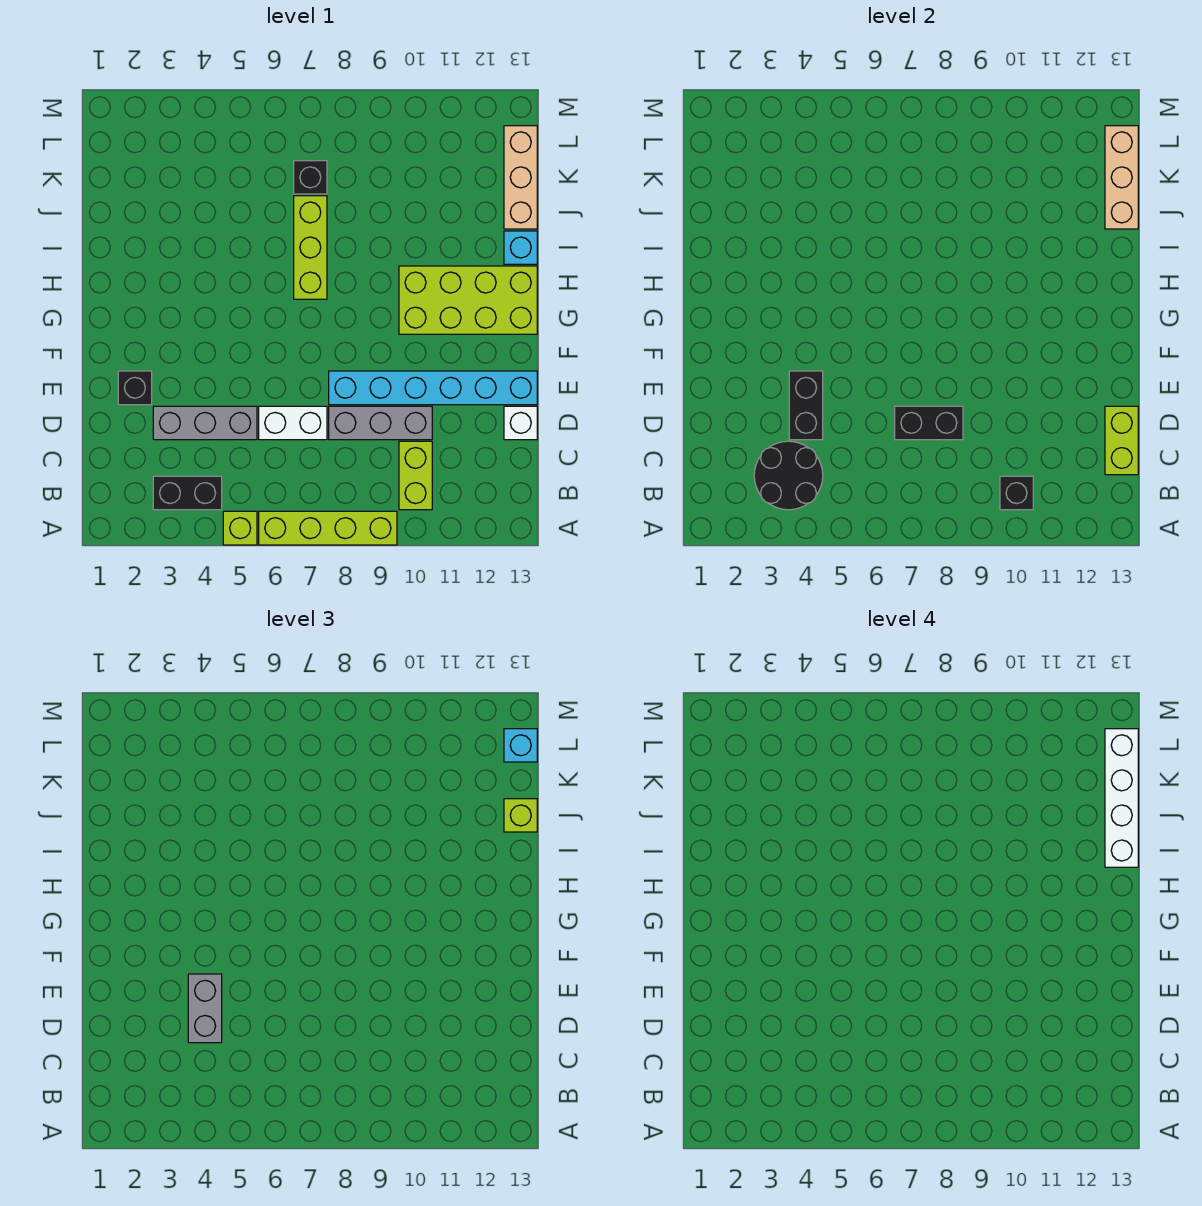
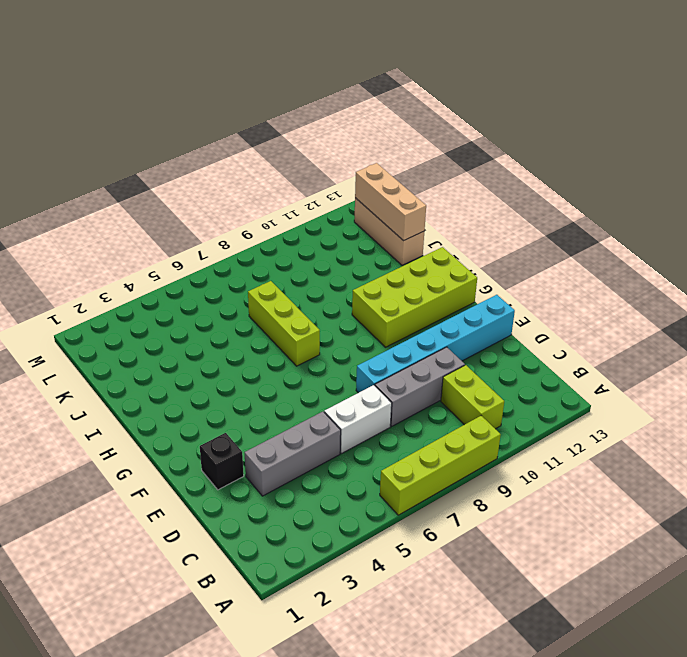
none -> lime brick A5 level 1
none -> black brick B3:B4 level 1
none -> white brick D13 level 1

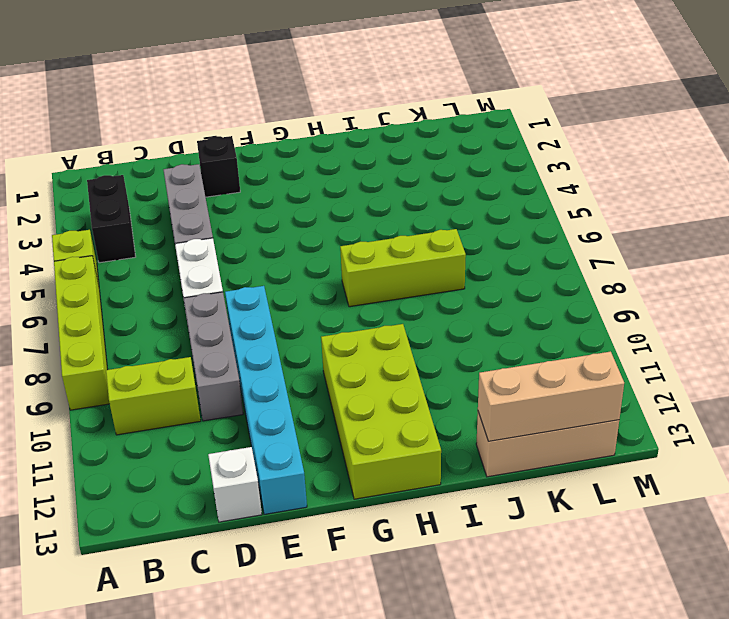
none -> cyan brick I13 level 1
none -> black brick K7 level 1
none -> black round brick B3:C4 level 2

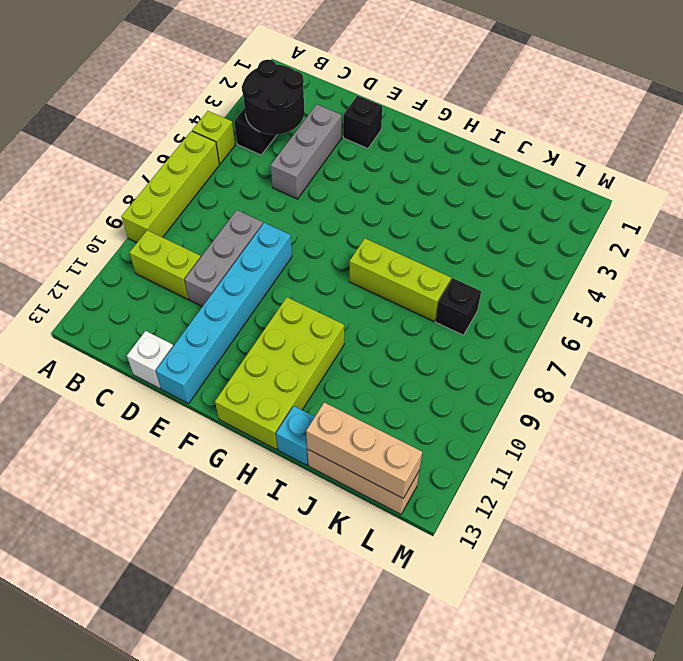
none -> white brick D6:D7 level 1
none -> black brick B10 level 2
none -> lime brick C13:D13 level 2

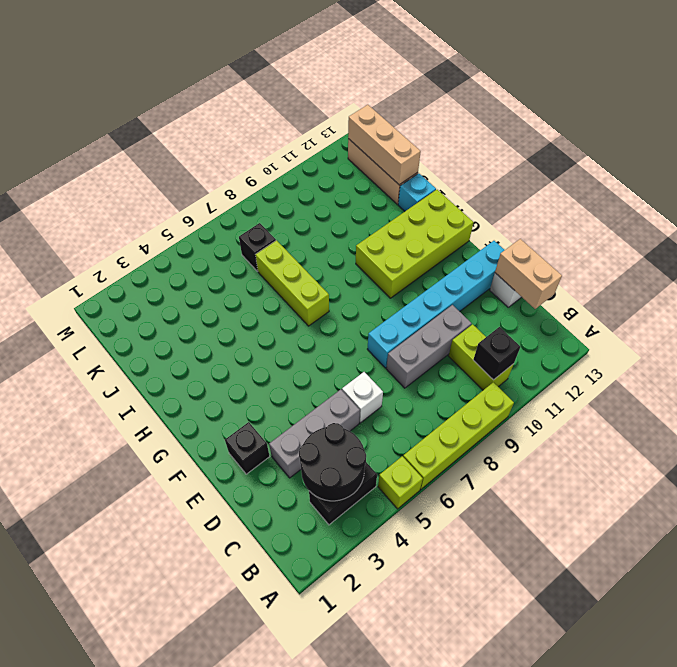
tan brick C13:D13 level 2 -> lime brick C13:D13 level 2
white brick D6 level 1 -> white brick D6:D7 level 1
none -> black brick D4:E4 level 2
none -> black brick D7:D8 level 2
none -> grey brick D4:E4 level 3

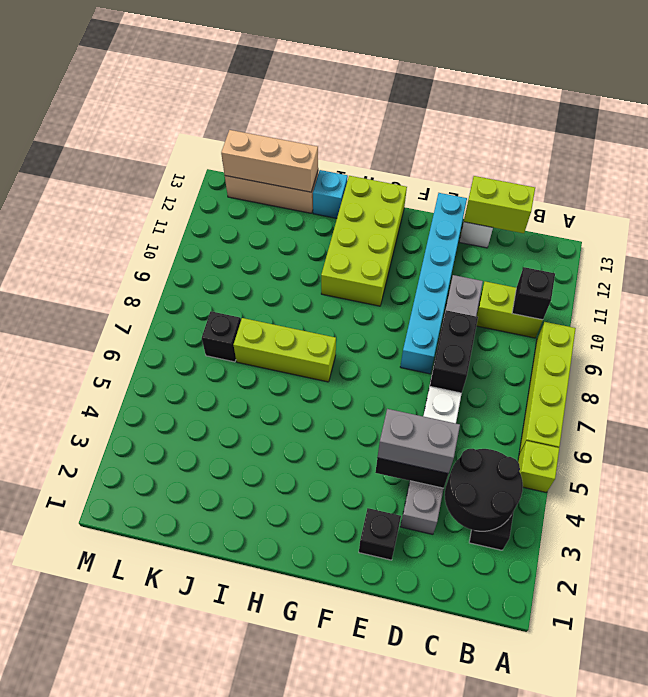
none -> lime brick J13 level 3
none -> cyan brick L13 level 3
none -> white brick I13:L13 level 4

